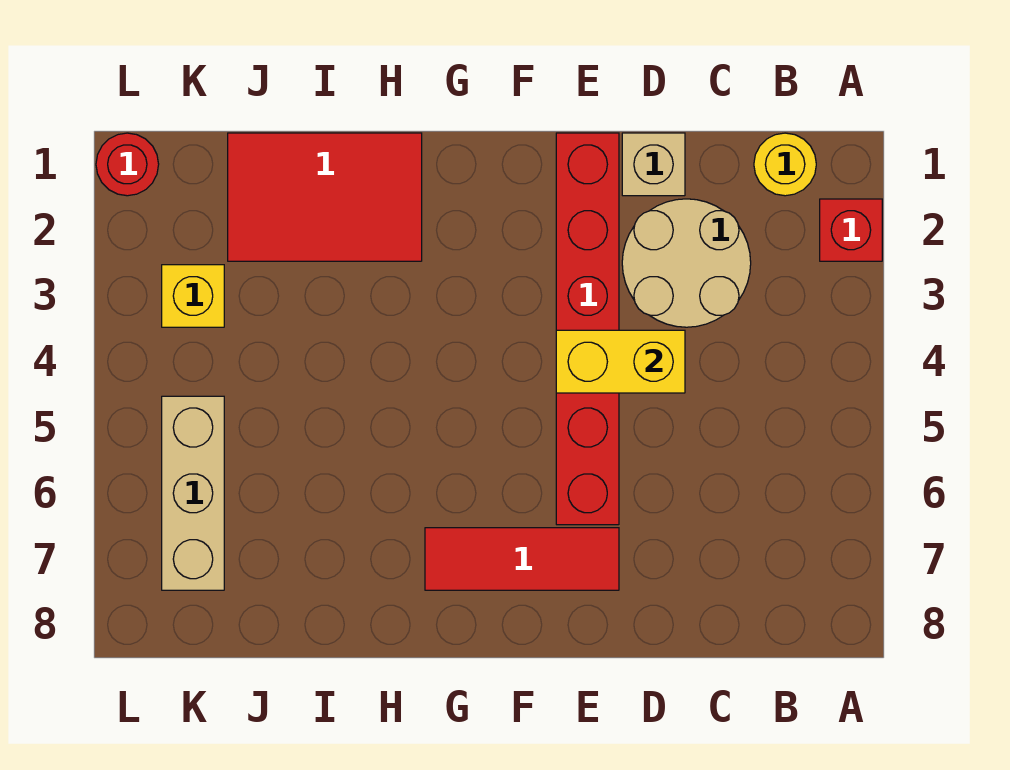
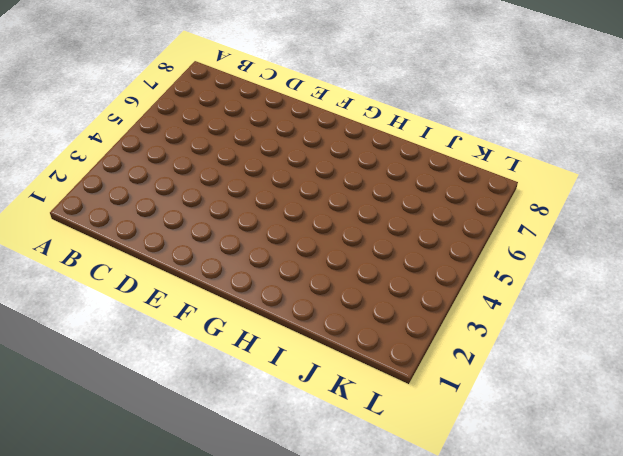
none -> red brick A2 level 1
none -> yellow round brick B1 level 1

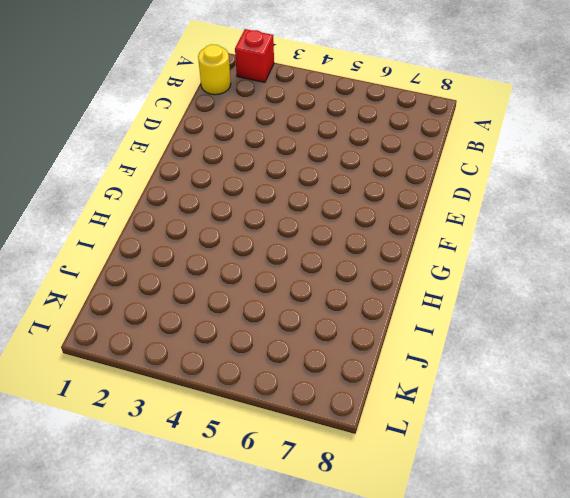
none -> tan round brick C2:D3 level 1
none -> tan brick D1 level 1

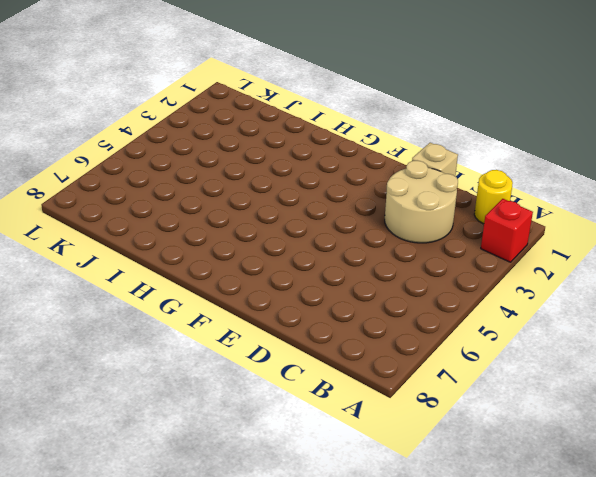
none -> red brick E1:E6 level 1
none -> red tile E7:G7 level 1

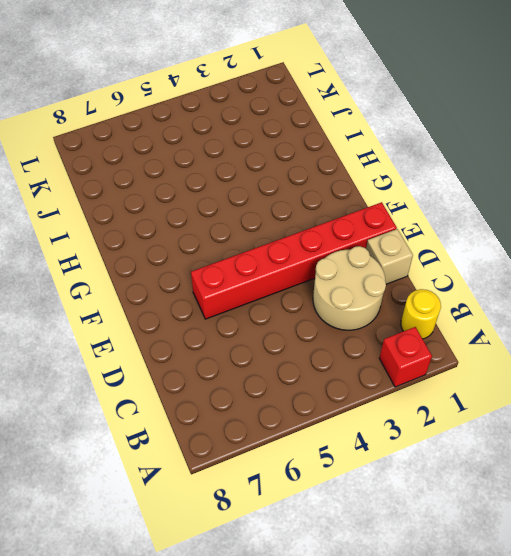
none -> red tile E7:G7 level 1
none -> red tile H1:J2 level 1

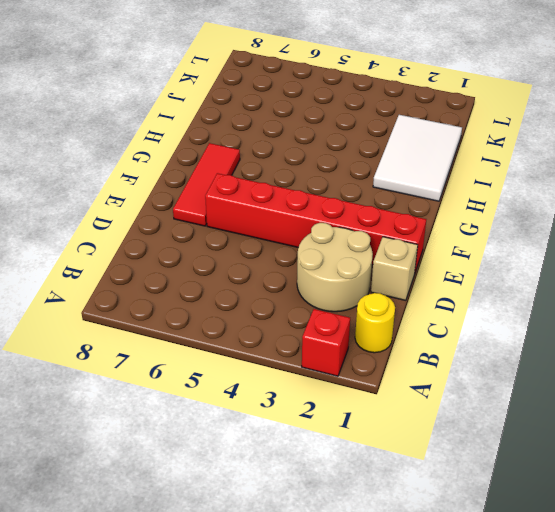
white tile H1:J2 level 1 -> red tile H1:J2 level 1
none -> yellow brick K3 level 1
none -> tan brick K5:K7 level 1

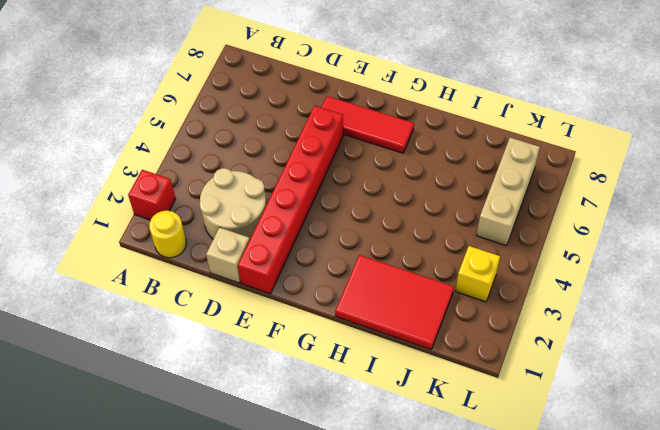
none -> red round brick L1 level 1
none -> yellow brick D4:E4 level 2

